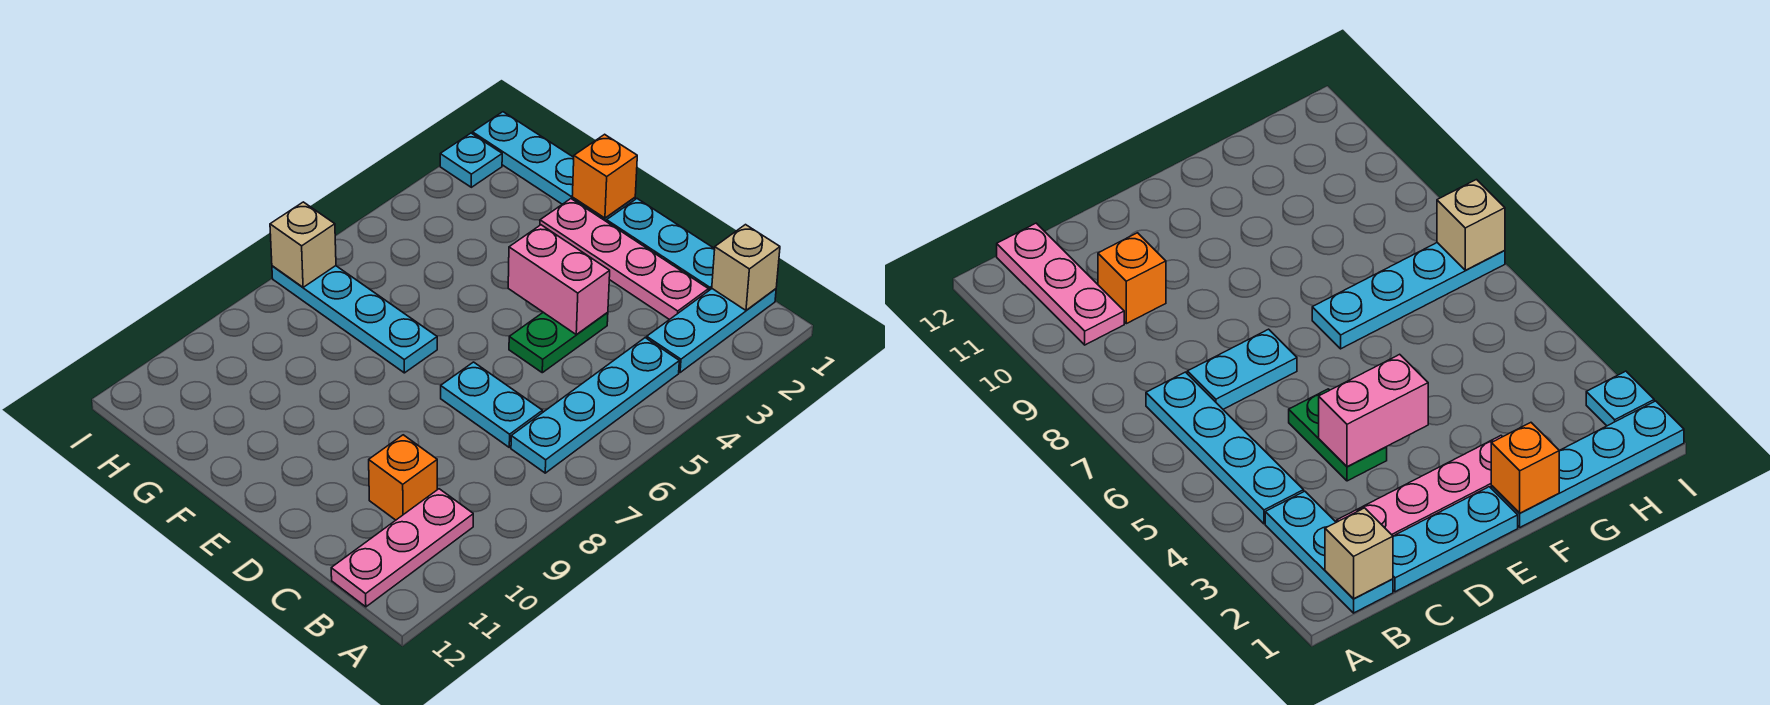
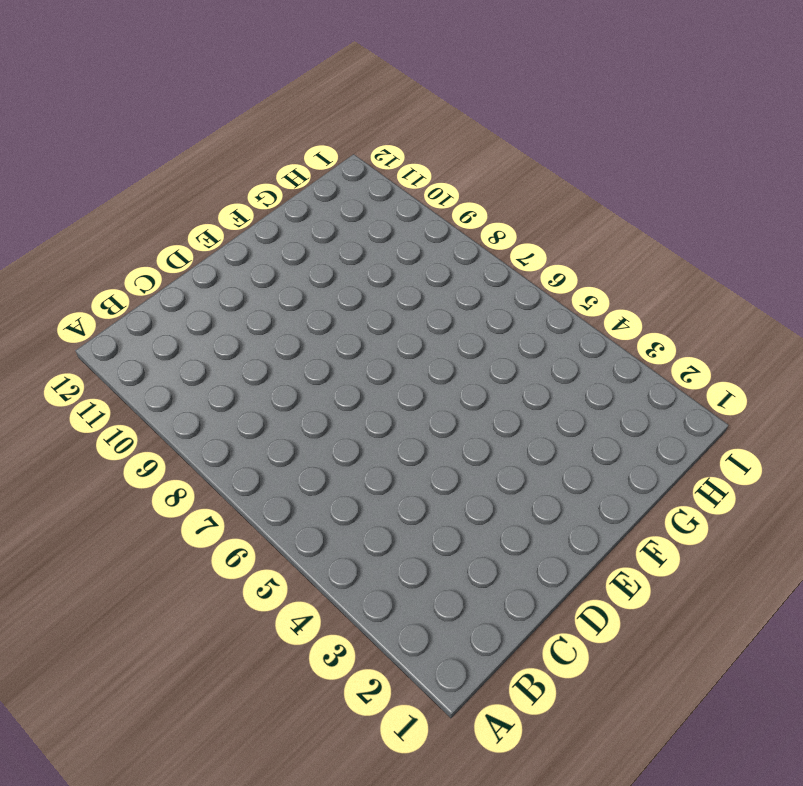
none -> cyan plate B1:B3 level 1
none -> cyan plate B4:B7 level 1
none -> pink plate B10:B12 level 1

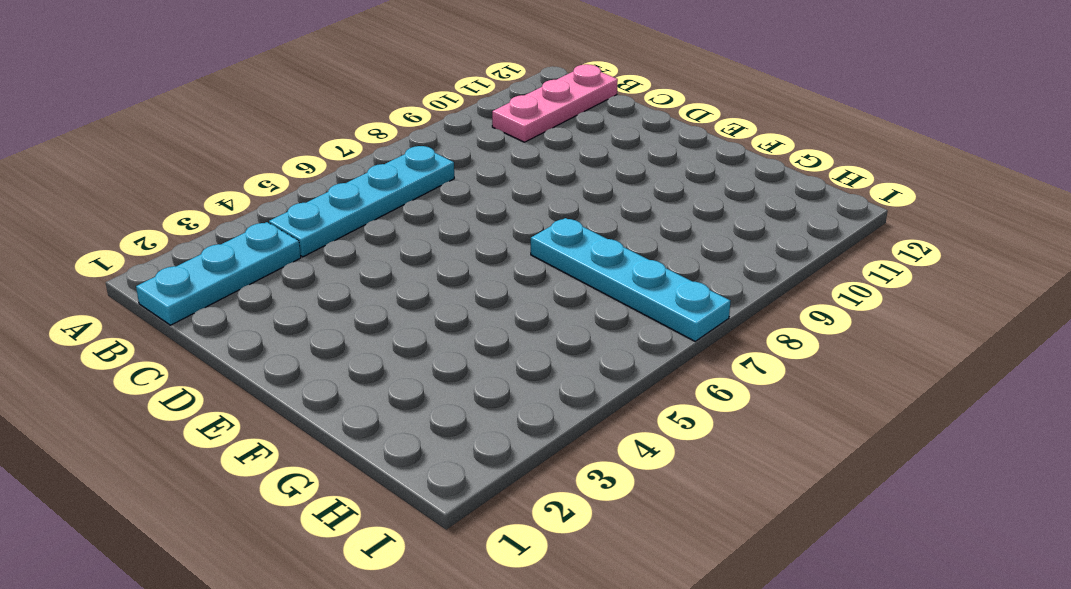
none -> cyan plate C1:E1 level 1
none -> pink plate C2:F2 level 1
none -> cyan plate C7:D7 level 1

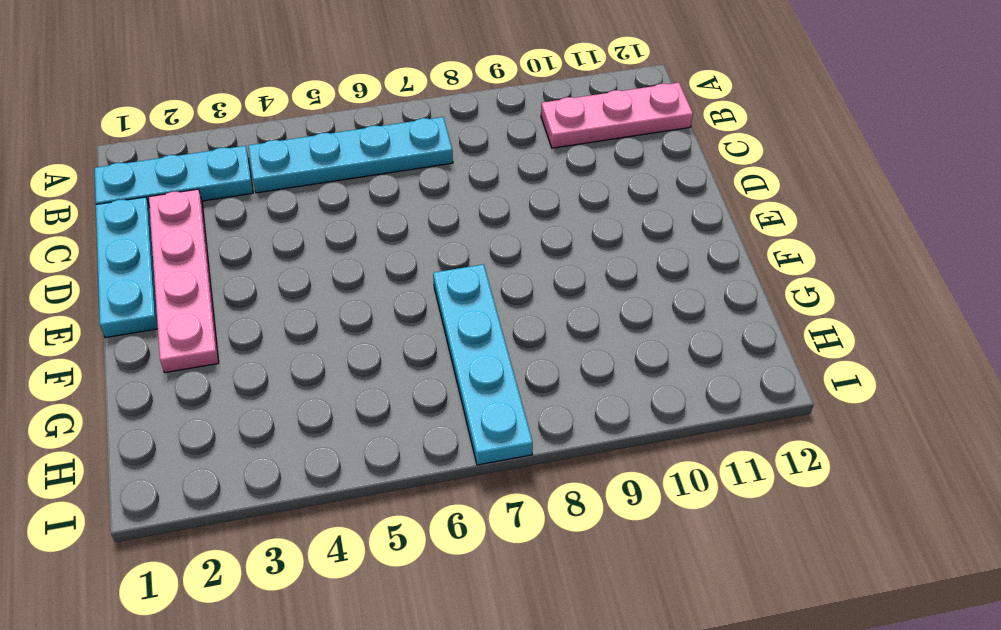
none -> cyan plate C7:D7 level 1
none -> orange brick C10 level 1
none -> green plate D4:D5 level 1

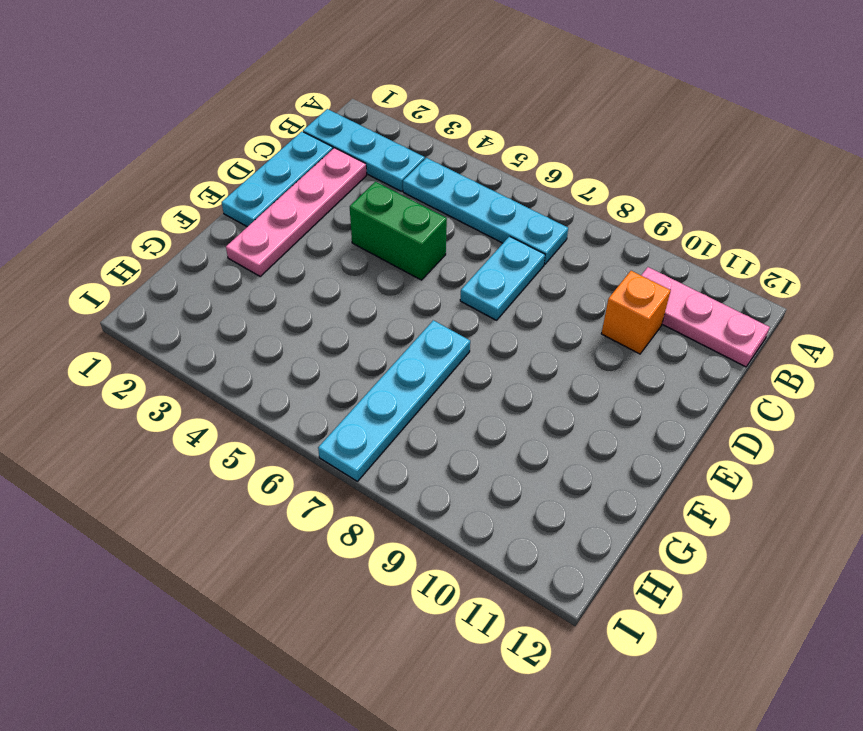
green brick D4:D5 level 1 -> green plate D4:D5 level 1
none -> cyan plate F1:I1 level 1
none -> cyan plate I2 level 1
none -> tan brick B1 level 2

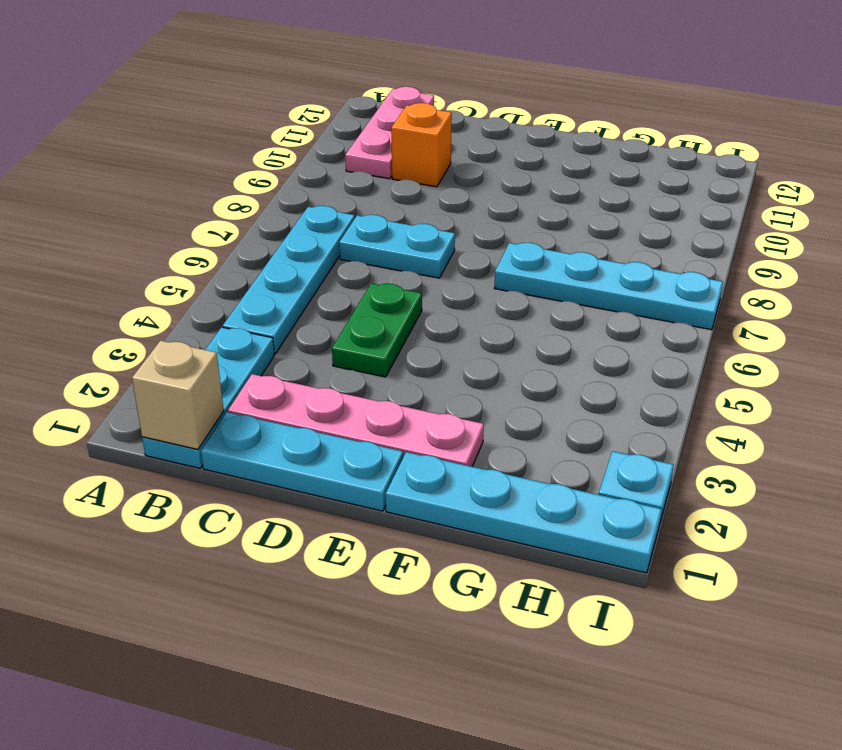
none -> pink brick D4:E4 level 2
none -> orange brick F1 level 2
none -> tan brick I7 level 2

